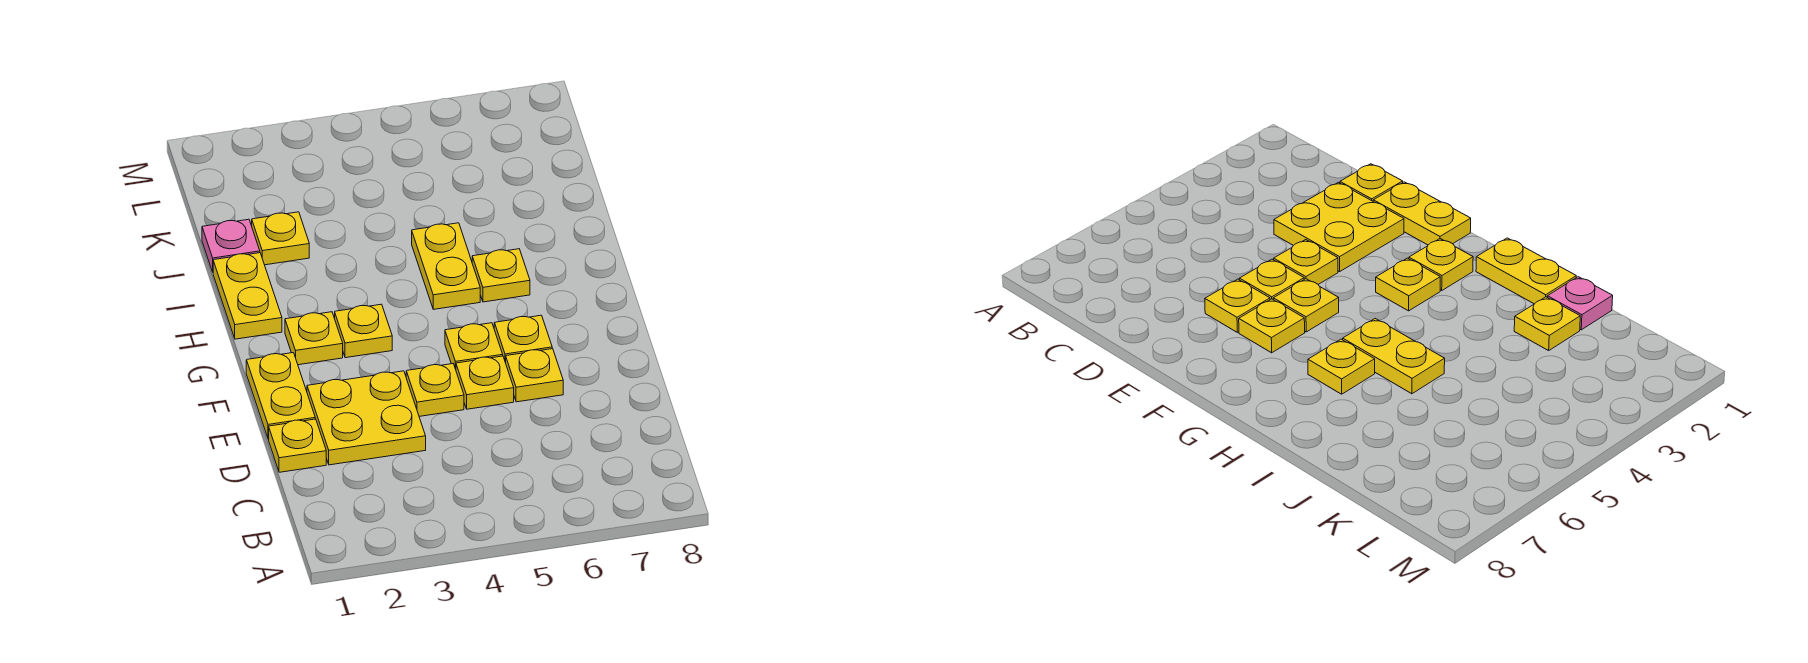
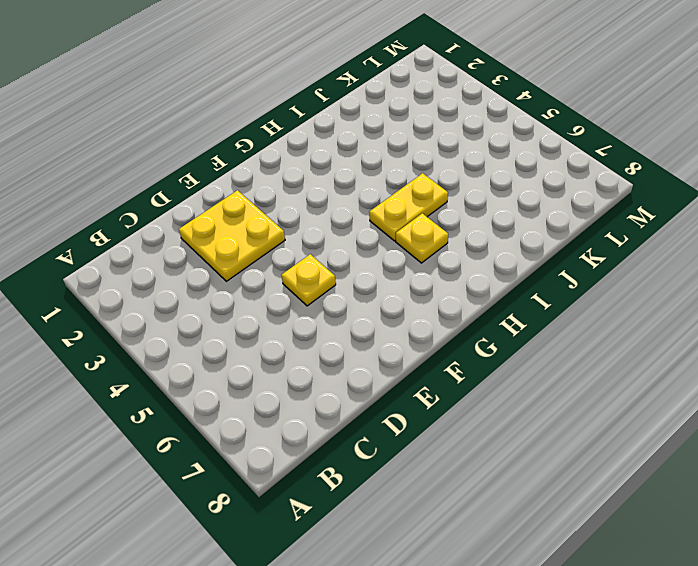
none -> yellow plate D1 level 1
none -> yellow plate E1:F1 level 1
none -> yellow plate E4 level 1

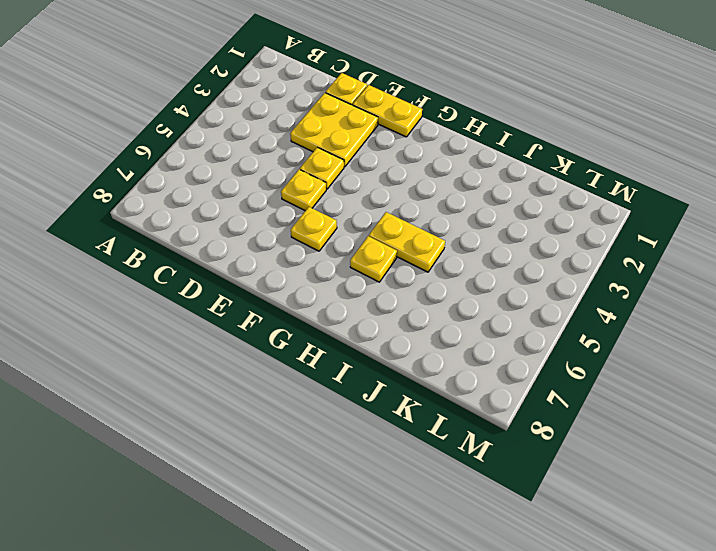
none -> yellow plate E6 level 1
none -> yellow plate F5 level 1
none -> yellow plate G2 level 1

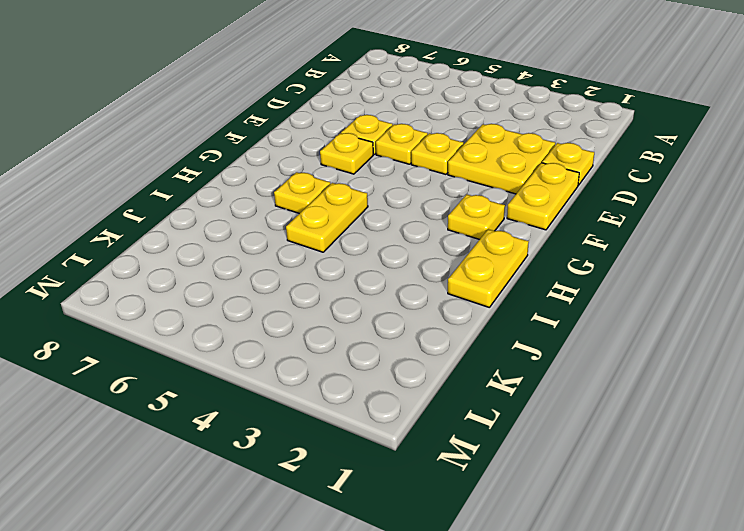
none -> yellow plate F5 level 1
none -> yellow plate G3 level 1
none -> pink plate J1 level 1

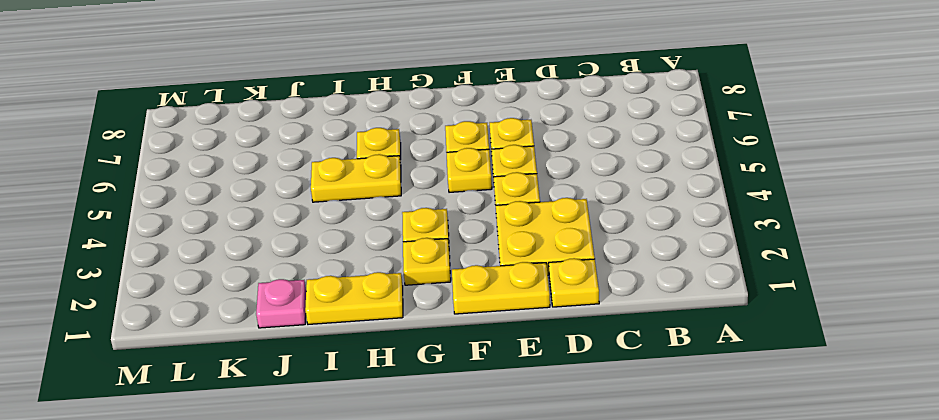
none -> yellow plate J2 level 1

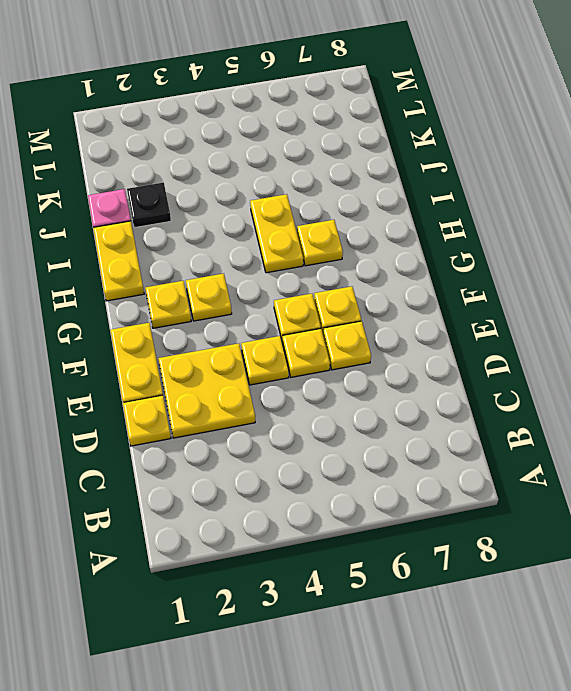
black plate J2 level 1 -> yellow plate J2 level 1

